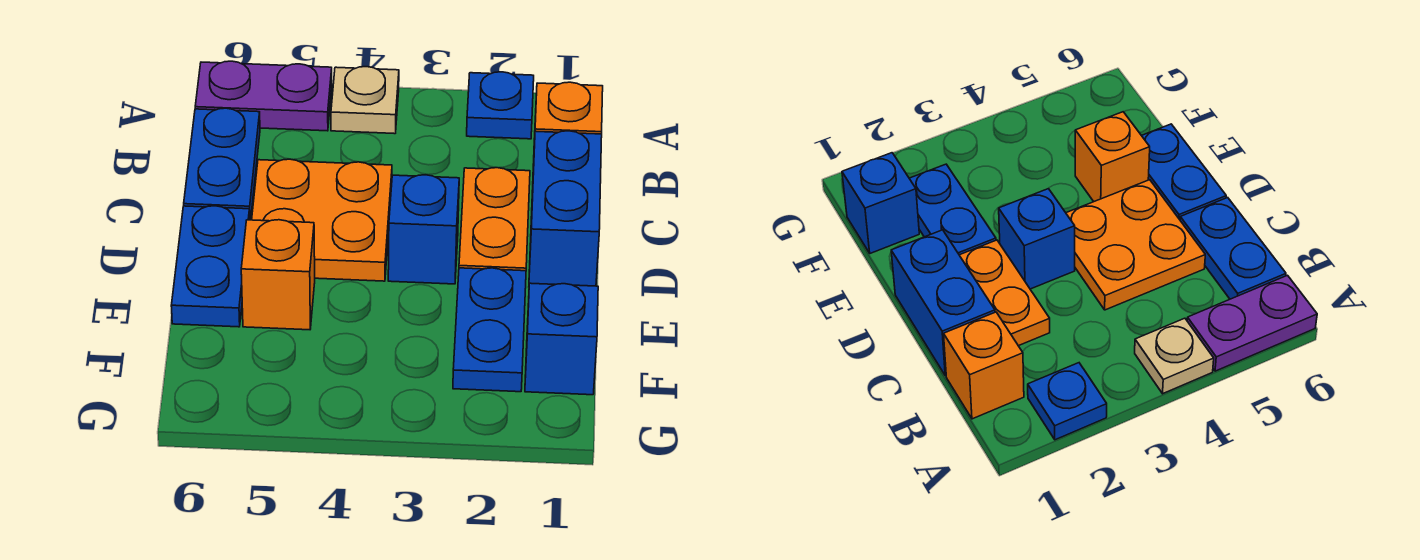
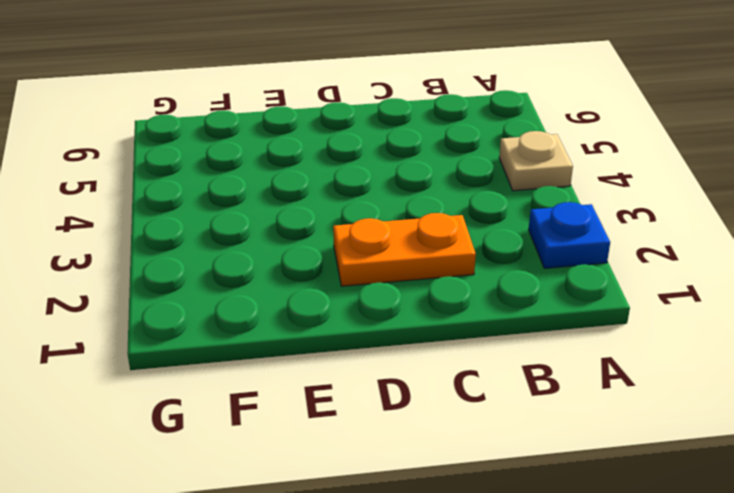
none -> purple plate A5:A6 level 1
none -> orange brick B1 level 1
none -> blue plate B6:C6 level 1

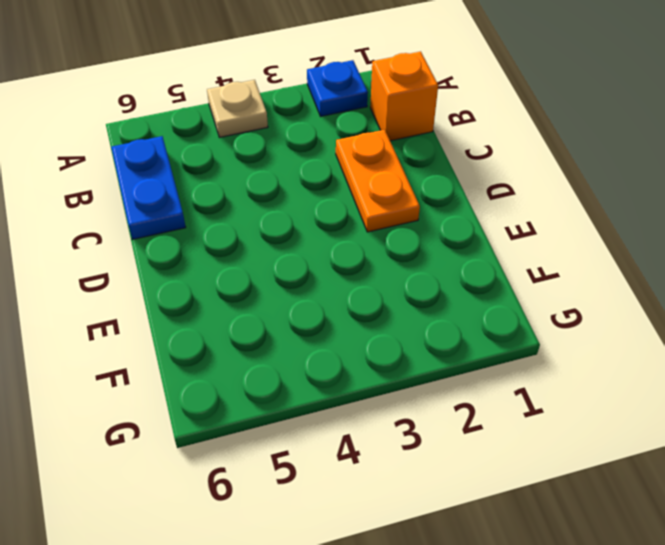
none -> purple plate A5:A6 level 1
none -> blue brick C1:D1 level 1
none -> orange plate C4:D5 level 1

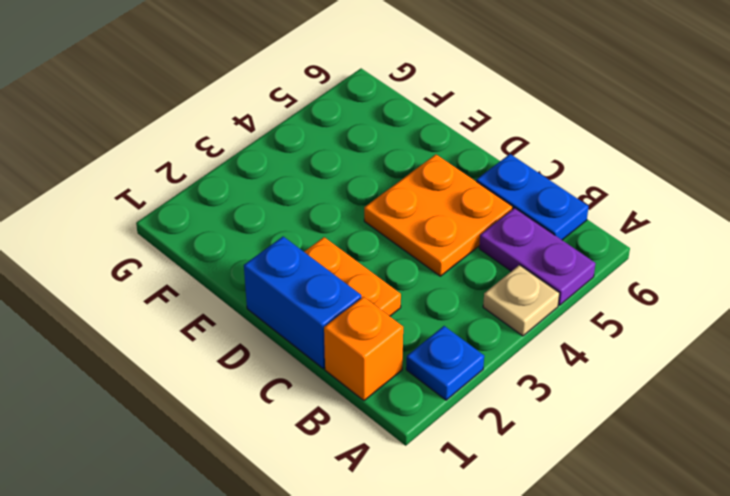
purple plate A5:B5 level 1 -> purple plate A5:A6 level 1
none -> blue brick D3 level 1
none -> blue plate D6:E6 level 1
none -> blue plate E2:F2 level 1

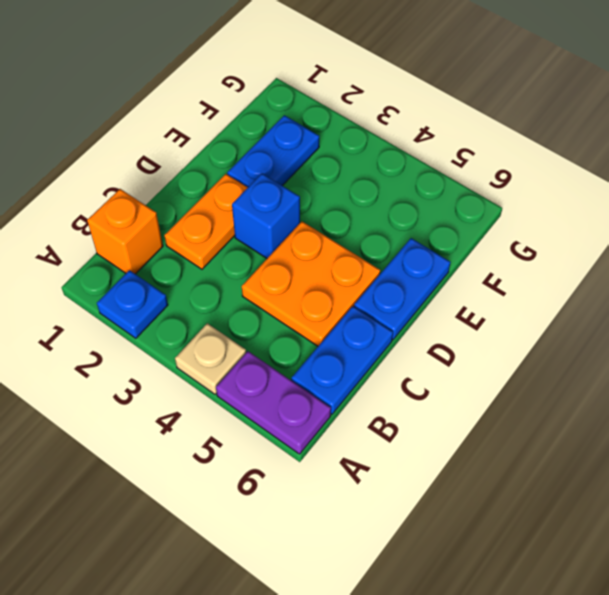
none -> blue brick C1:D1 level 1
none -> orange brick E5 level 1
none -> blue brick F1 level 1

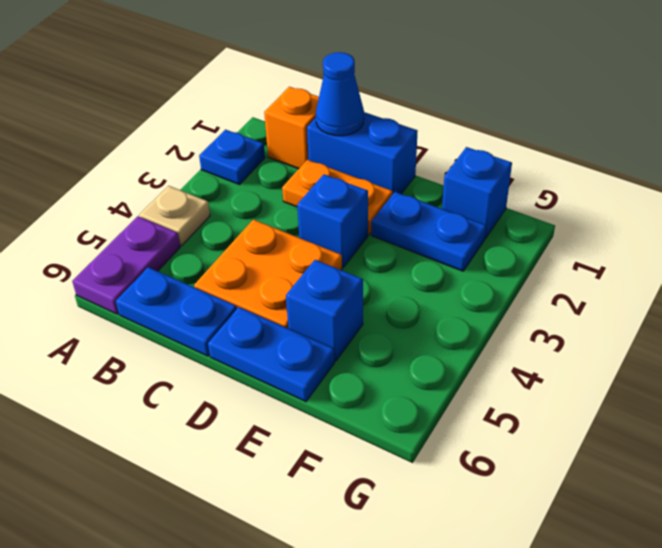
blue cone C1 level 2 -> none
blue brick E5 level 1 -> orange brick E5 level 1

